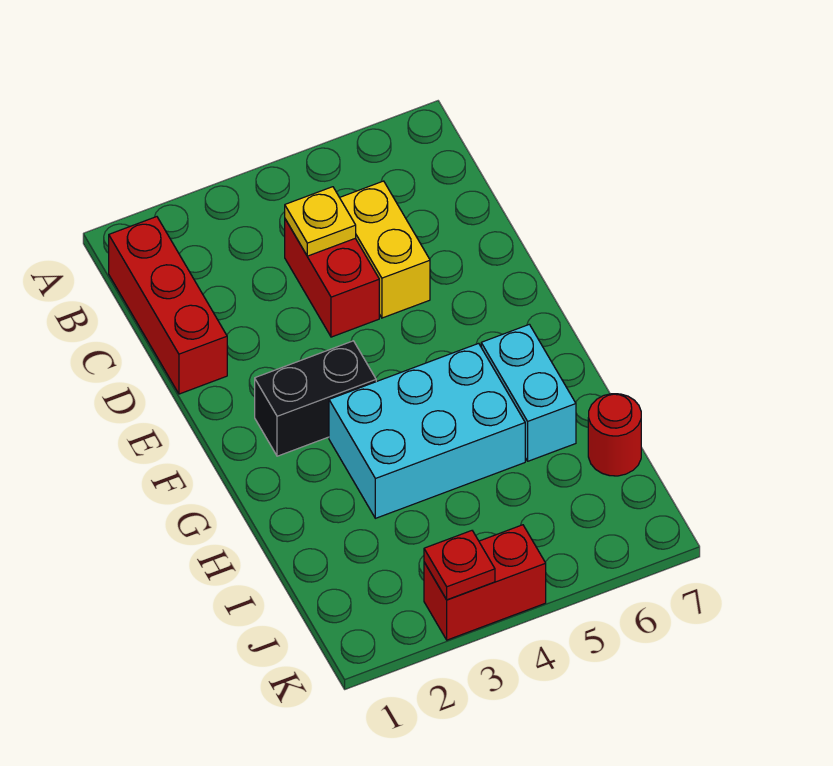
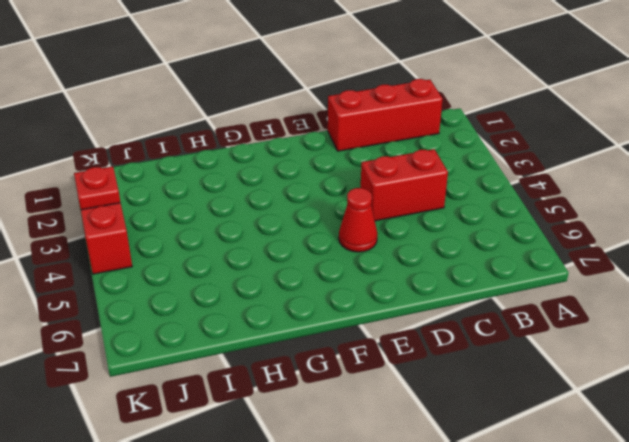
red cone E5 level 1 -> none
none -> yellow brick C5:D5 level 1
none -> black brick F2:F3 level 1

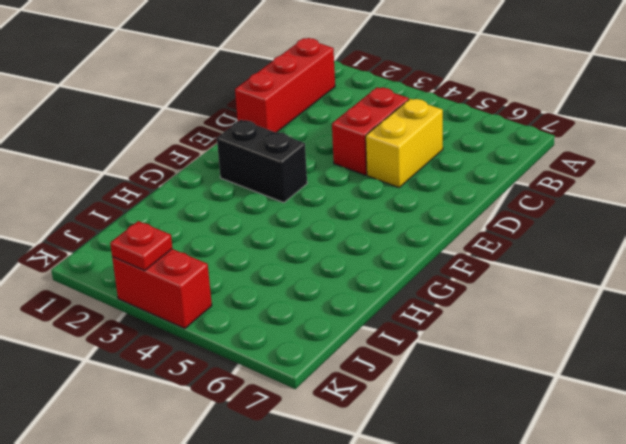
none -> cyan brick G3:H5 level 1
none -> cyan brick G6:H6 level 1

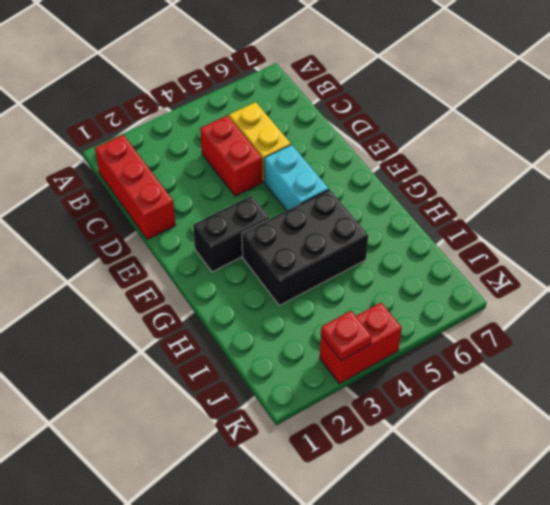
cyan brick E5:F5 level 1 -> cyan brick G6:H6 level 1
black brick G3:H5 level 1 -> cyan brick G3:H5 level 1
none -> red round brick I7 level 1
none -> yellow plate C4 level 2

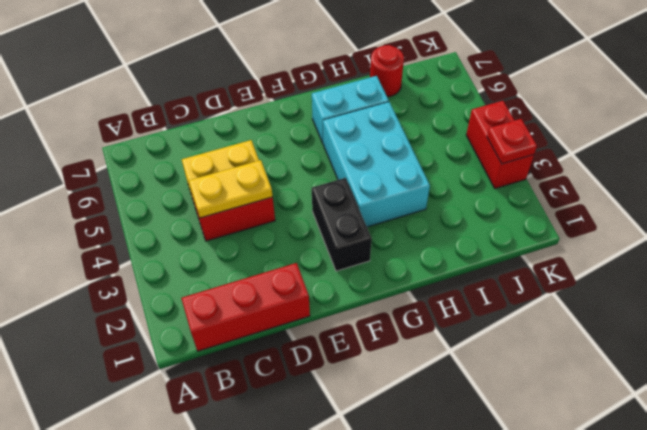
yellow plate C4:D4 level 2 -> yellow plate C4 level 2

